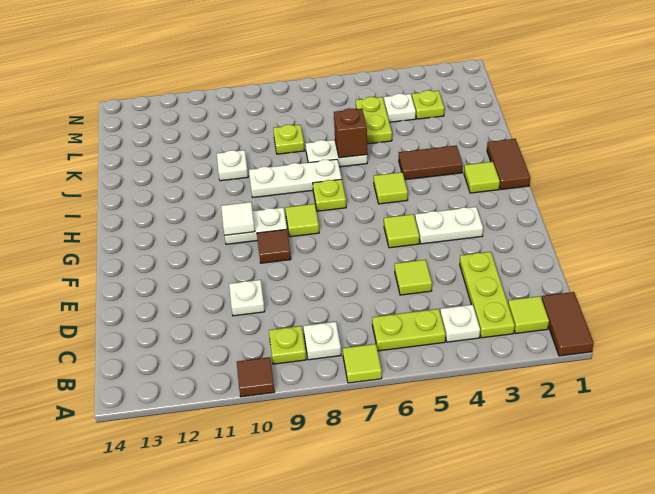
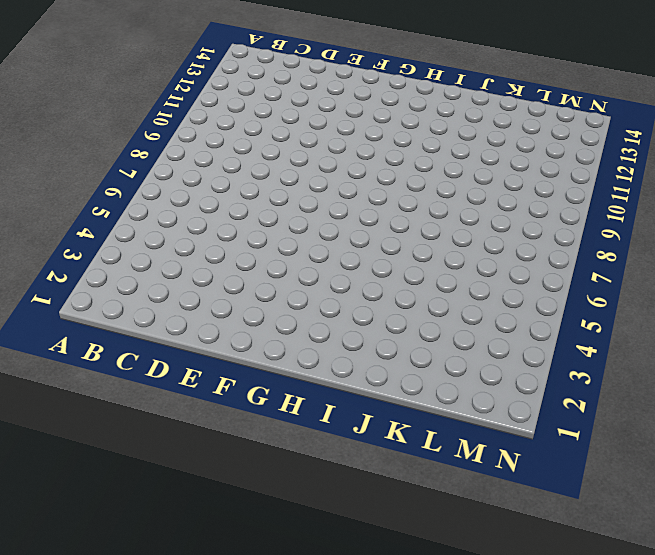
none -> brown tile A1:B1 level 1
none -> lime tile A7 level 1
none -> brown tile A10 level 1
none -> lime tile B2 level 1

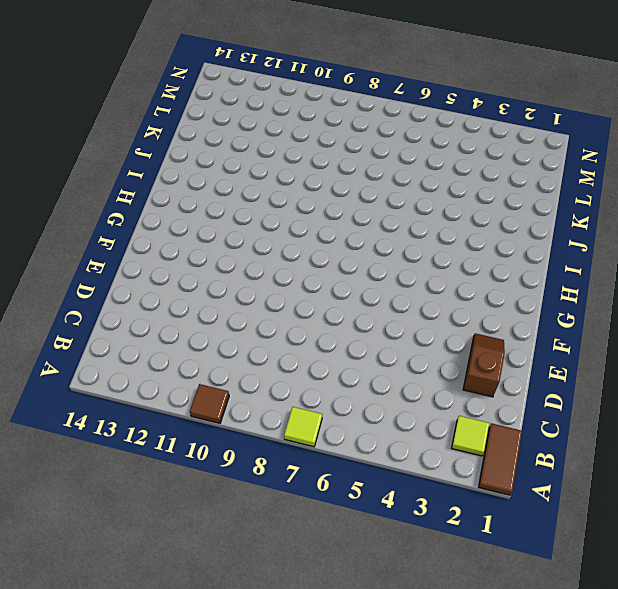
brown slope D2:E2 level 1 top D -> none
none -> lime plate B3:D3 level 1
none -> white plate B4 level 1
none -> lime plate B5:B6 level 1
none -> white plate B8 level 1

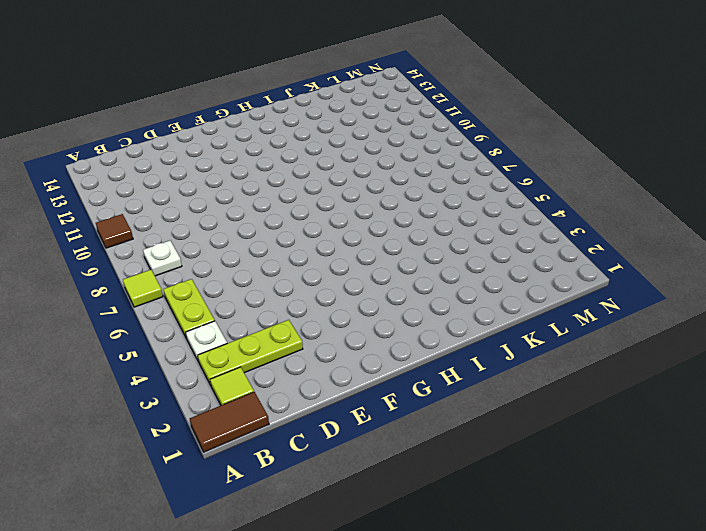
none -> lime plate B9 level 1
none -> lime tile D5 level 1
none -> white plate D10 level 1
none -> white plate F3:F4 level 1

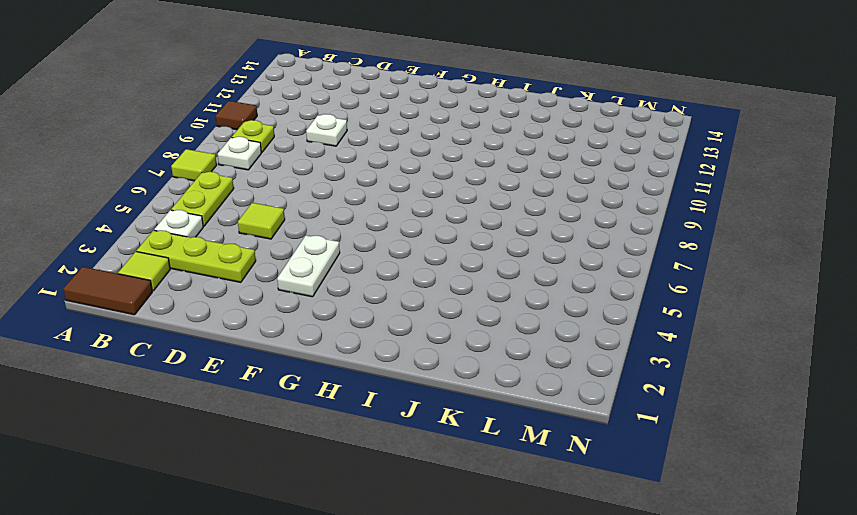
none -> lime tile F5 level 1
none -> brown tile F9 level 1
none -> lime tile G8 level 1
none -> white plate G9:G10 level 1

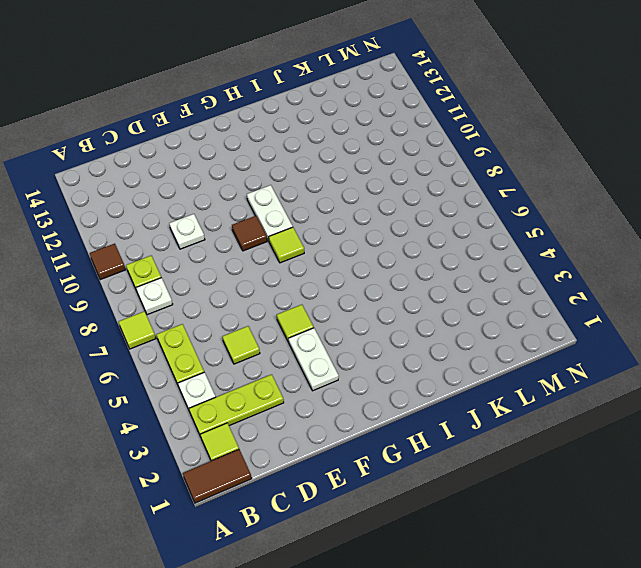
none -> brown tile H1:I1 level 1
none -> lime tile H2 level 1
none -> lime tile H5 level 1
none -> lime plate H7 level 1

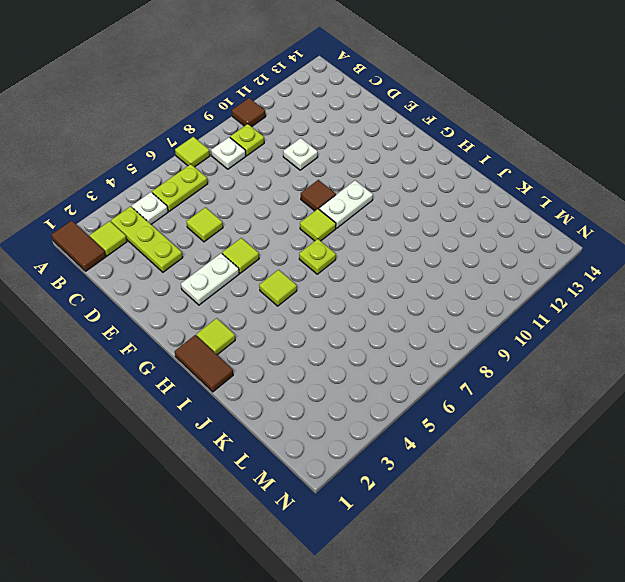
none -> brown tile I3:I4 level 1
none -> white plate I7:I9 level 1
none -> white plate J6:J7 level 1
none -> white plate J10 level 1

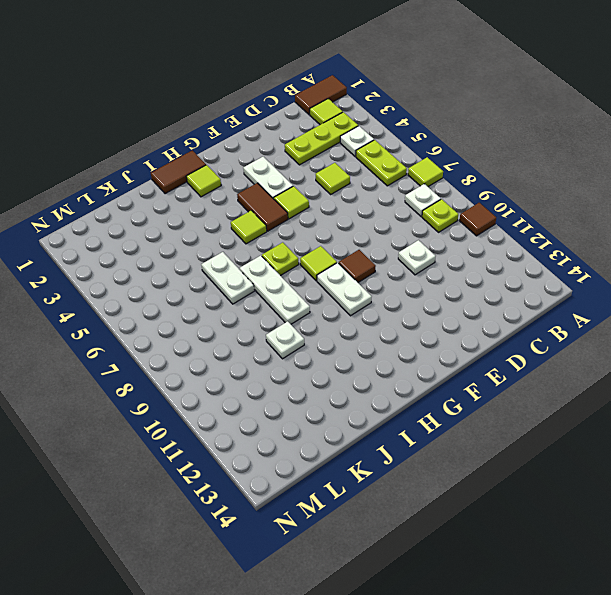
brown tile G4:G5 level 1 -> brown tile I3:I4 level 1
none -> lime plate K5:L5 level 1
none -> lime plate K8 level 1
none -> lime plate L3 level 1
none -> white plate L4 level 1

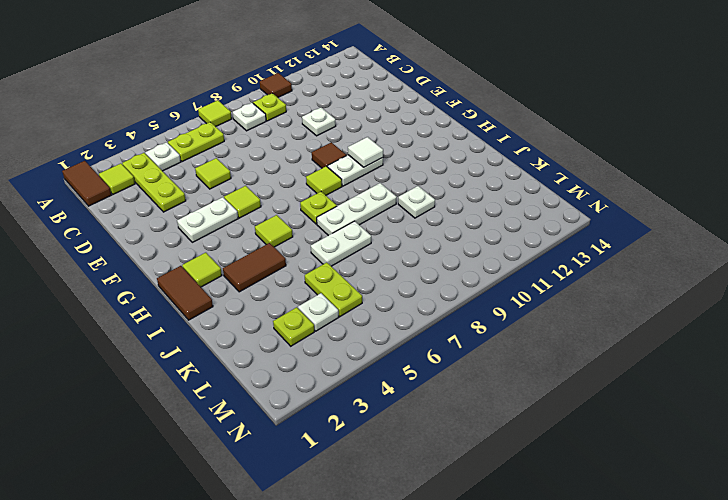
none -> lime plate K8 level 1
none -> brown brick J6 level 2

